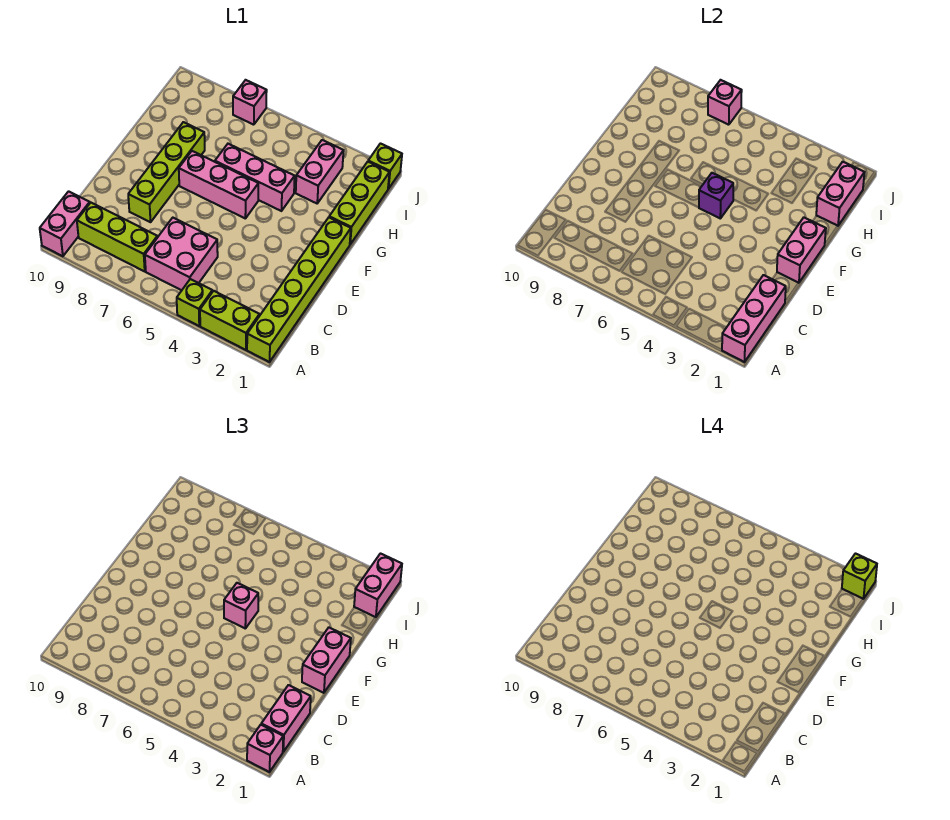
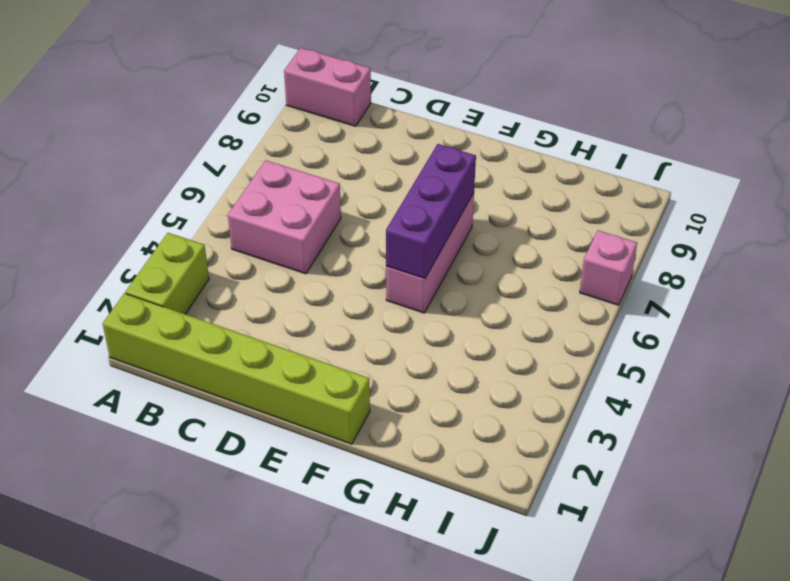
purple brick F5:F7 level 2 -> purple brick F5 level 2
none -> lime brick A4 level 1
none -> lime brick B7:B9 level 1
none -> lime brick D8:G8 level 1

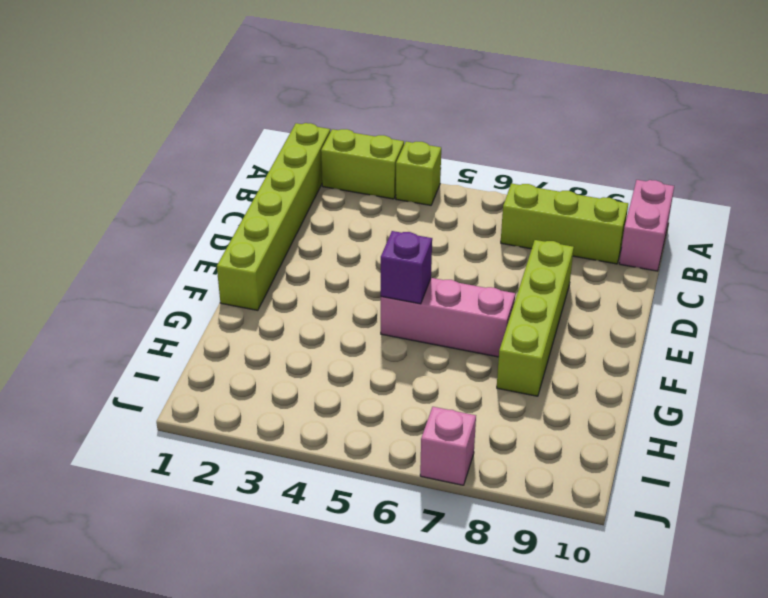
none -> pink brick B5:C6 level 1
none -> lime brick G1:I1 level 1
none -> pink brick G4:G6 level 1

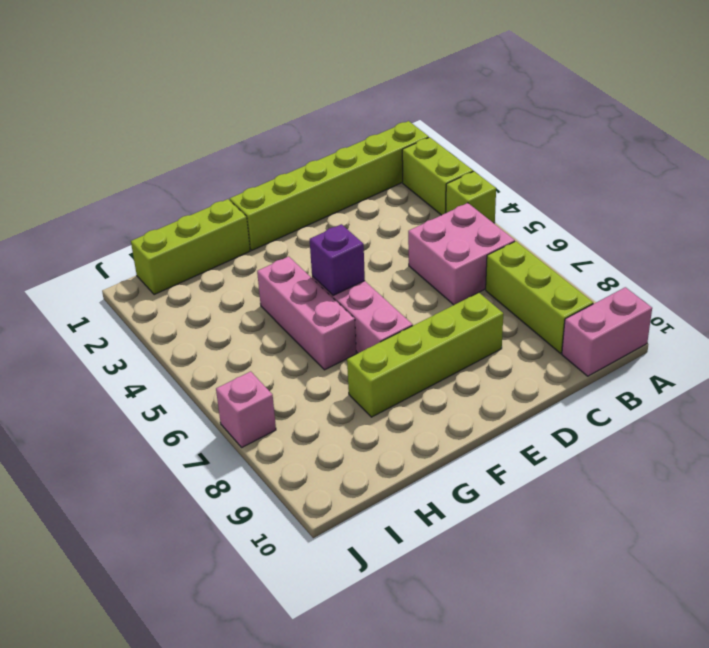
none -> pink brick H3:I3 level 1
none -> lime brick J1 level 1
none -> pink brick A1:C1 level 2

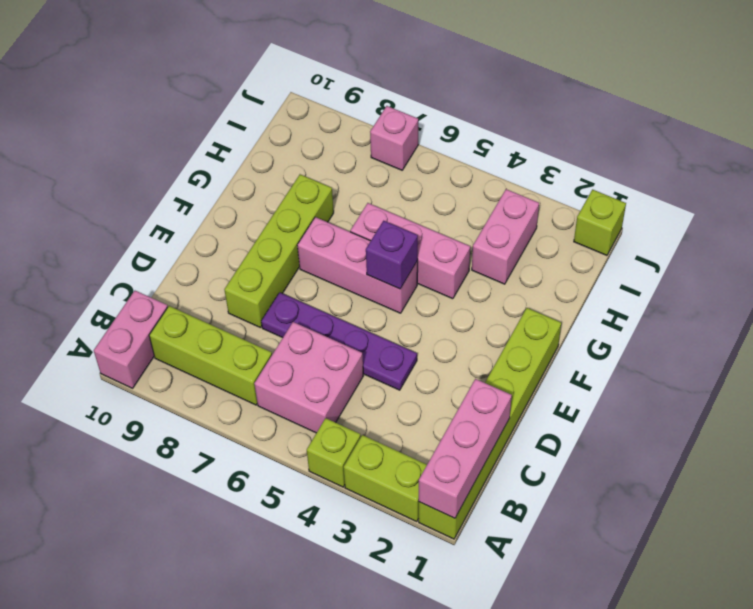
purple plate D4:D7 level 1 -> none
none -> lime brick G1:I1 level 1
none -> pink brick E1:F1 level 2
none -> pink brick H1:I1 level 2

